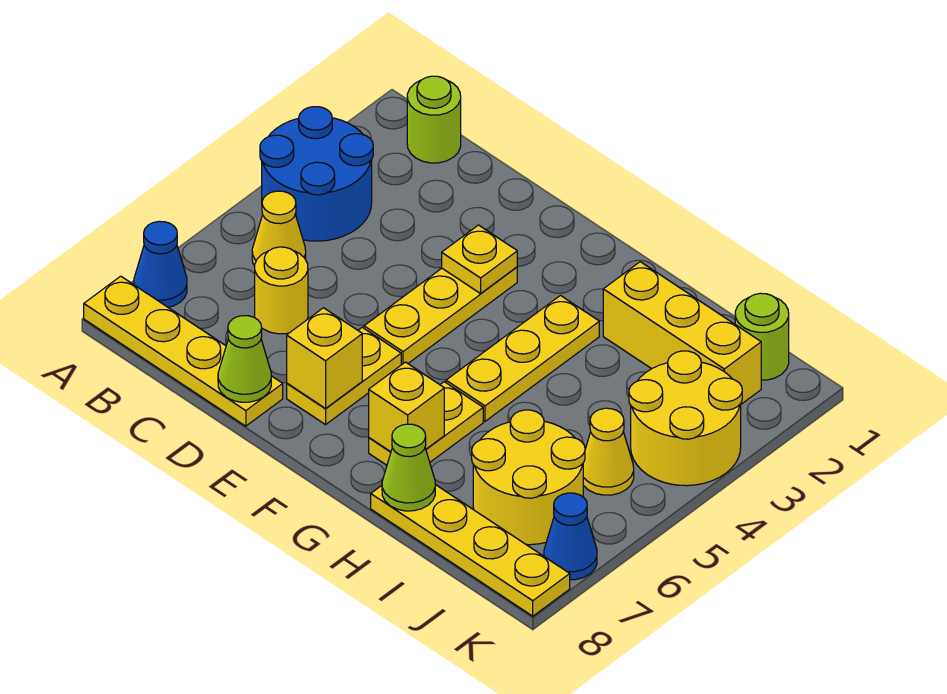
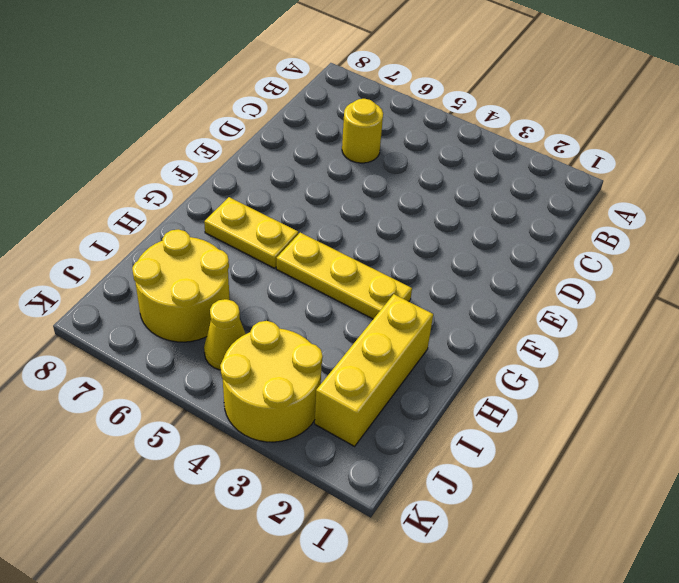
none -> blue round brick A3:B4 level 1
none -> blue cone A7 level 1
none -> yellow plate A8:D8 level 1

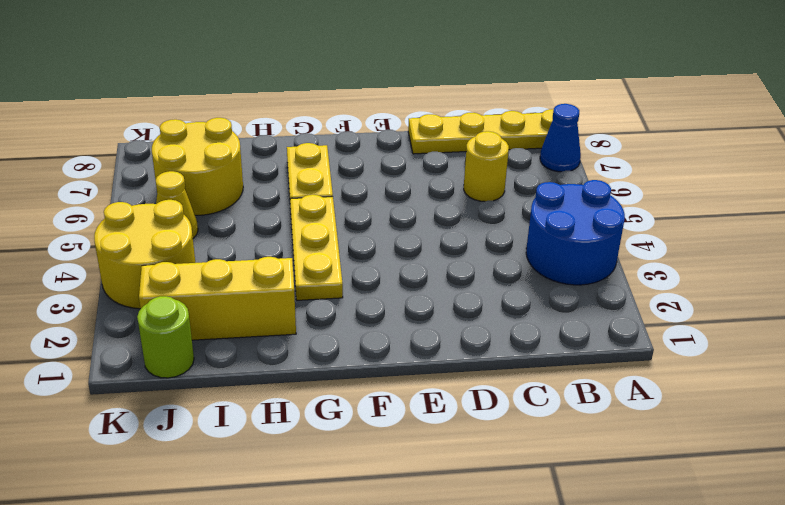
none -> lime round brick B1 level 1
none -> yellow cone B5 level 1
none -> yellow plate E3:E5 level 1

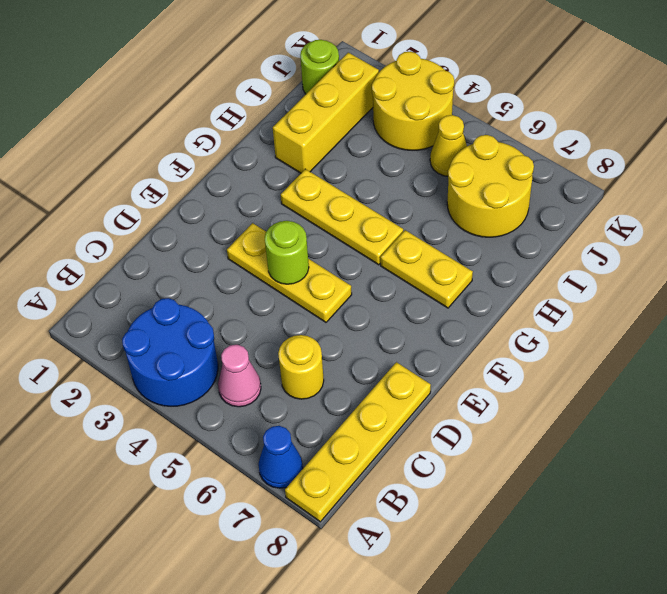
pink cone B5 level 1 -> yellow cone B5 level 1
lime round brick E4 level 2 -> lime round brick B1 level 1
none -> yellow plate E6:E7 level 1
none -> yellow plate H8:K8 level 1
none -> blue cone K7 level 1

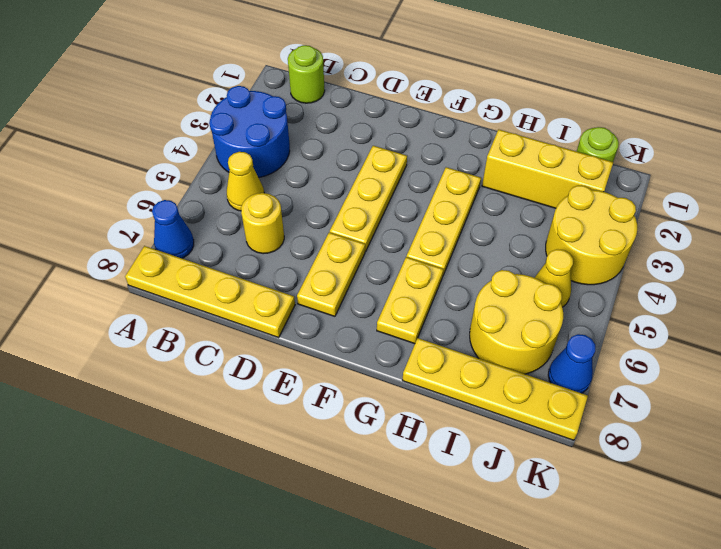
none -> lime cone D8 level 2
none -> yellow plate E3 level 2
none -> yellow brick E7 level 2

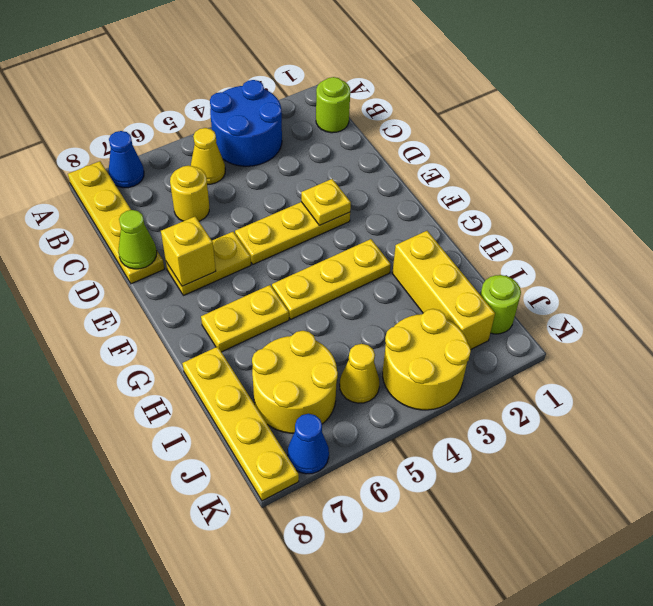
none -> yellow brick G7 level 2
none -> lime cone H8 level 2

